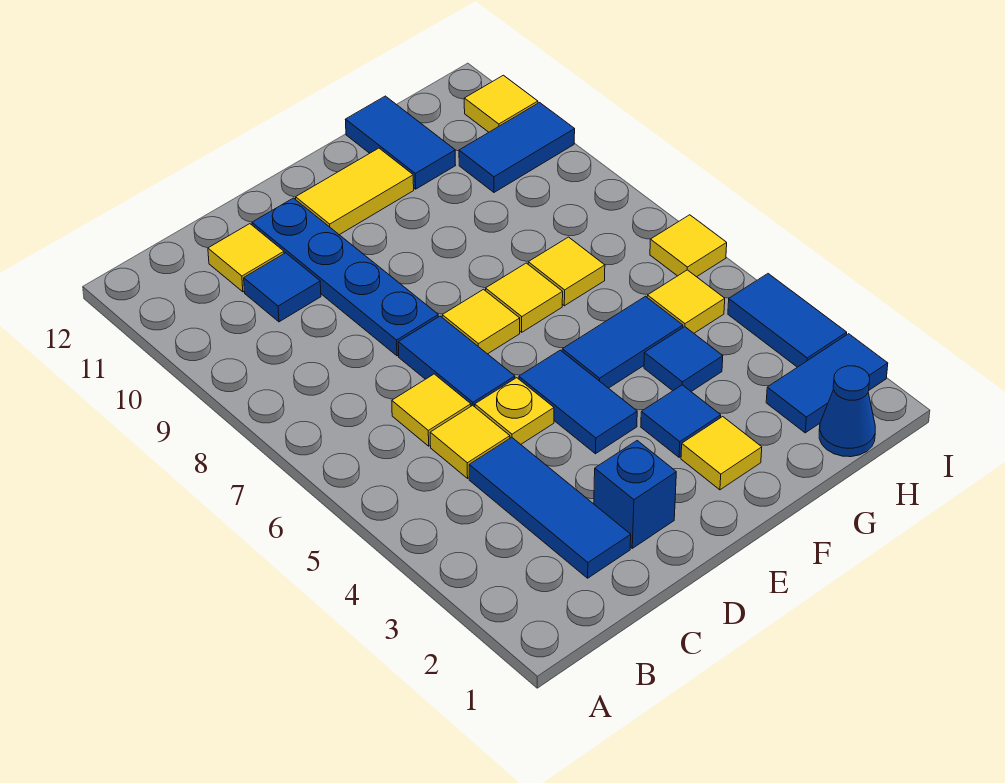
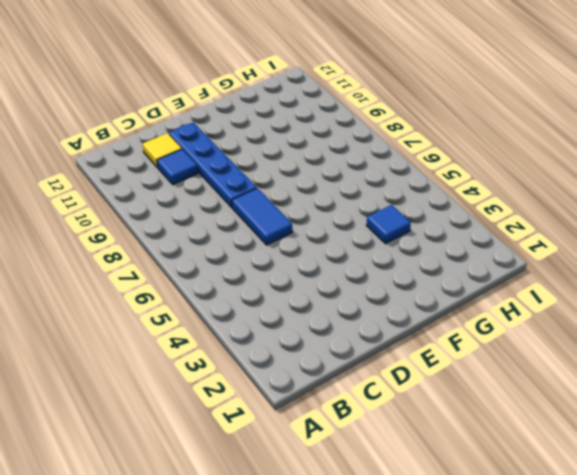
none -> blue tile C2:C4 level 1
none -> yellow tile C5 level 1
none -> yellow tile C6 level 1

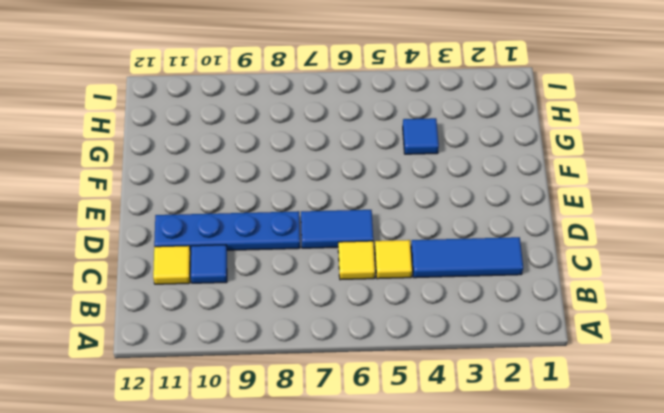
none -> blue brick D2 level 1
none -> yellow plate D5 level 1
none -> blue tile E4:E5 level 1

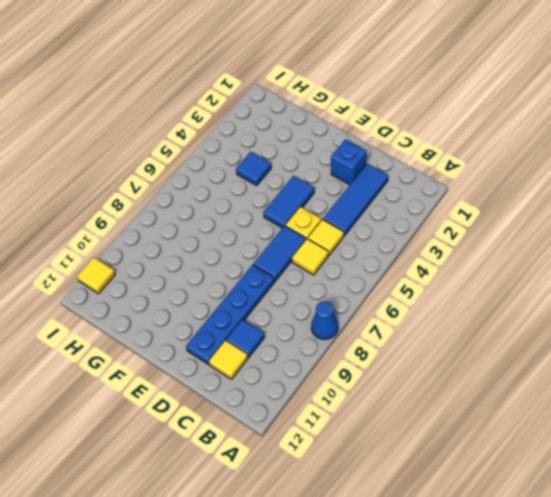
blue cone A8 level 1 -> blue cone H1 level 1
none -> yellow tile E7 level 1
none -> yellow tile E11:F11 level 1
none -> yellow tile F2 level 1

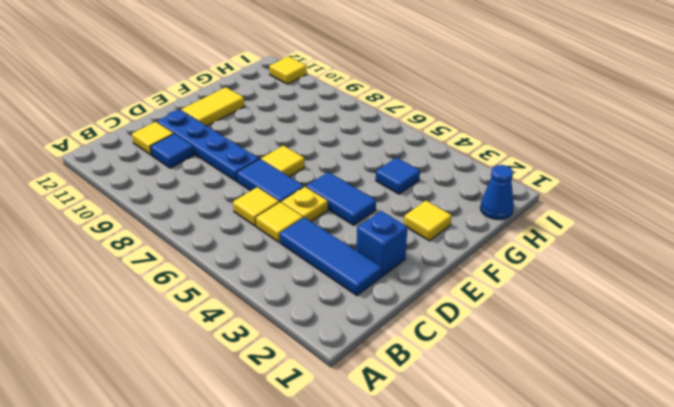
none -> blue tile F3 level 1
none -> blue tile F5:G5 level 1
none -> yellow tile F7 level 1

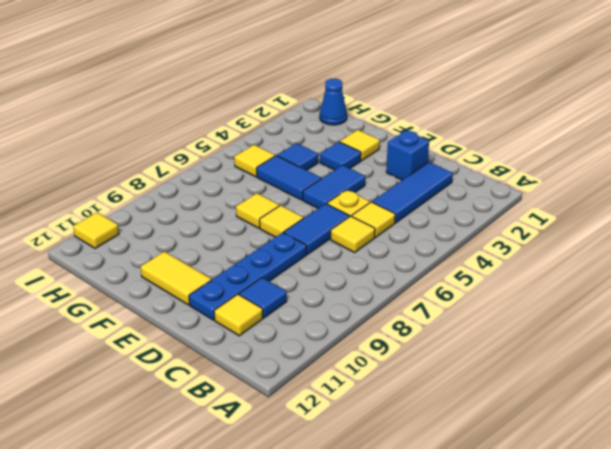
none -> yellow tile G7 level 1
none -> blue tile G11:G12 level 1
none -> blue tile H2:I2 level 1

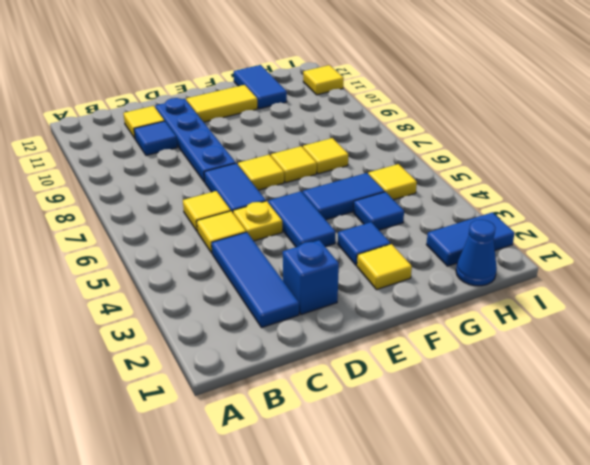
none -> blue tile H10:I10 level 1
none -> blue tile I3:I4 level 1
none -> yellow tile I6 level 1

